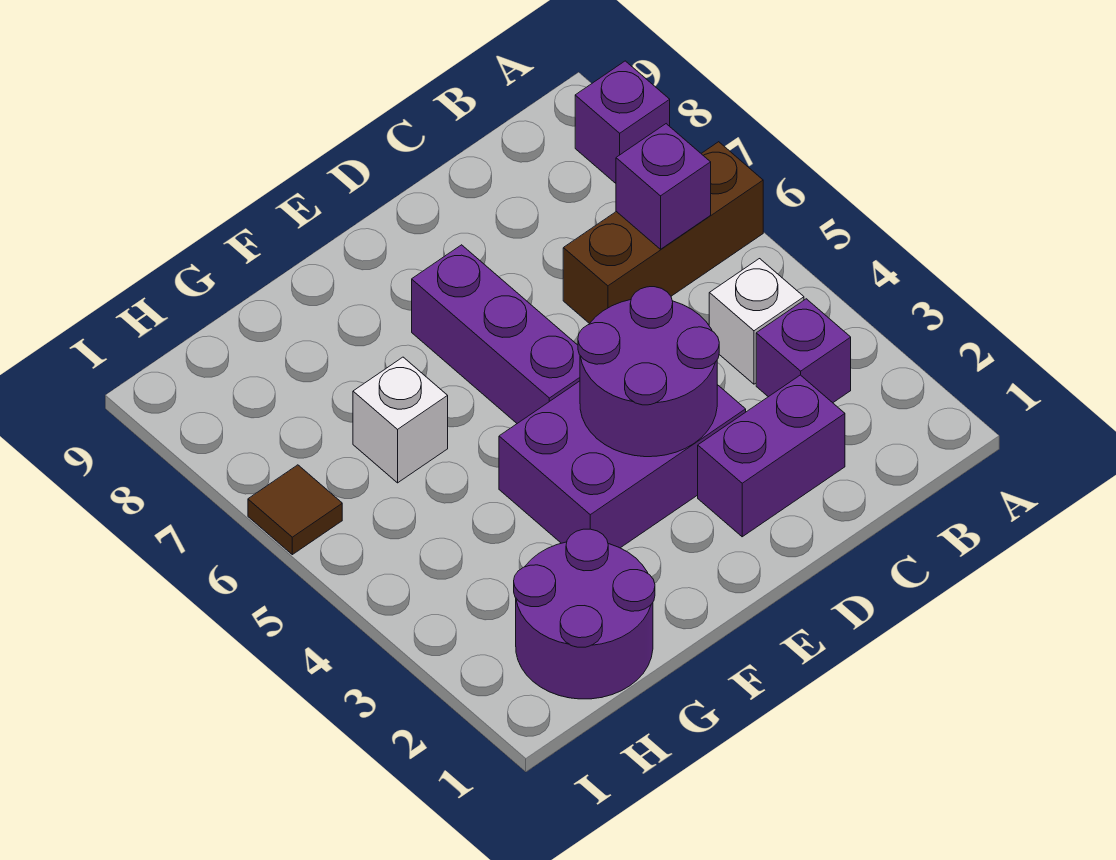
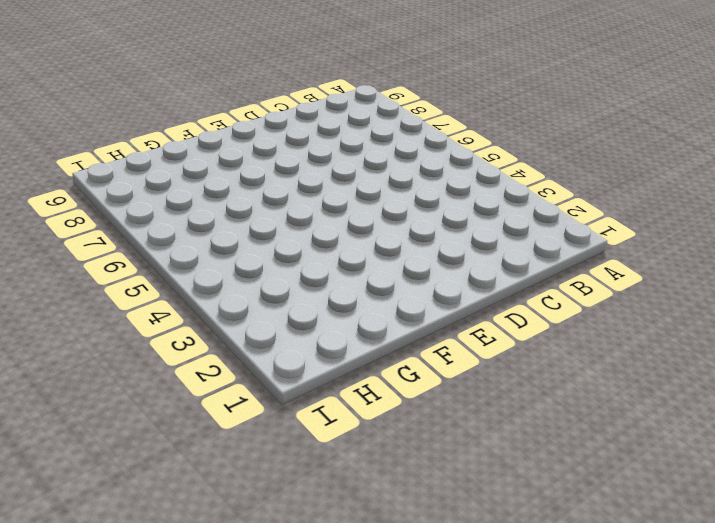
none -> brown brick A6:C6 level 1
none -> purple brick A8 level 1
none -> purple brick B3 level 1

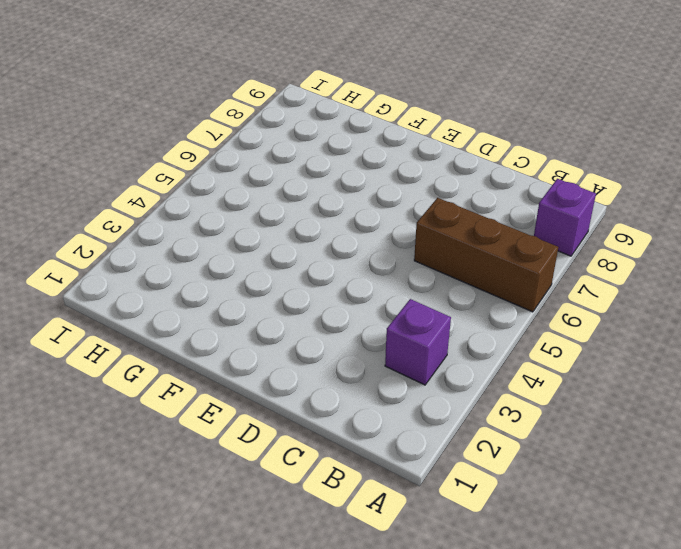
none -> white brick B4 level 1
none -> purple brick C2:D2 level 1
none -> purple brick D3:F4 level 1

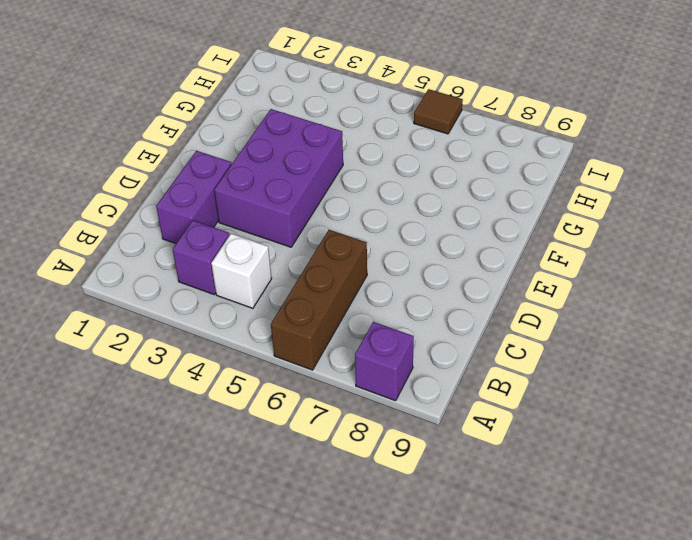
none -> purple brick E5:E7 level 1
none -> purple round brick G1:H2 level 1
none -> white brick G6 level 1

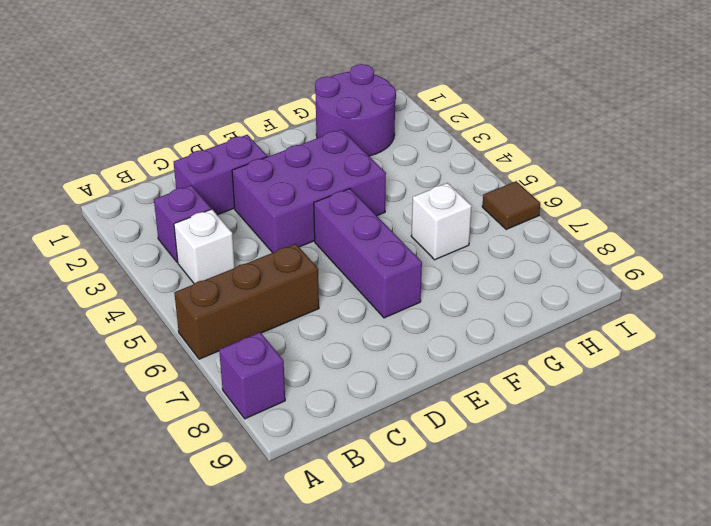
none -> purple brick B6 level 2
none -> purple round brick D3:E4 level 2

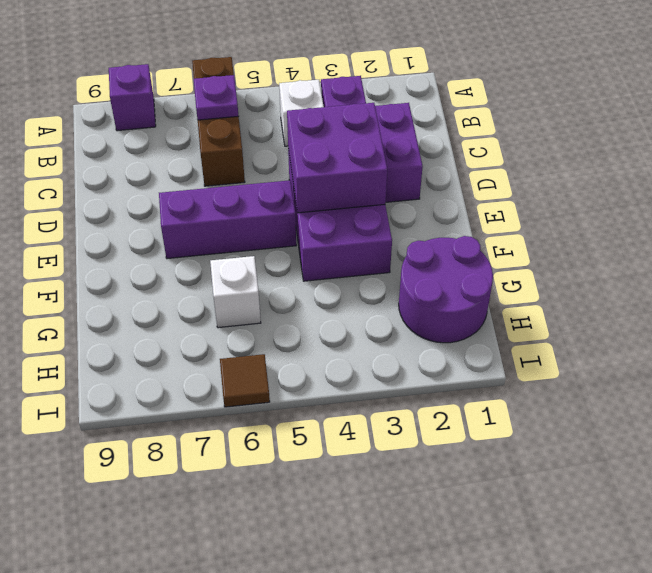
purple plate B6 level 2 -> purple brick B6 level 2
purple brick D3:E4 level 2 -> purple round brick D3:E4 level 2

